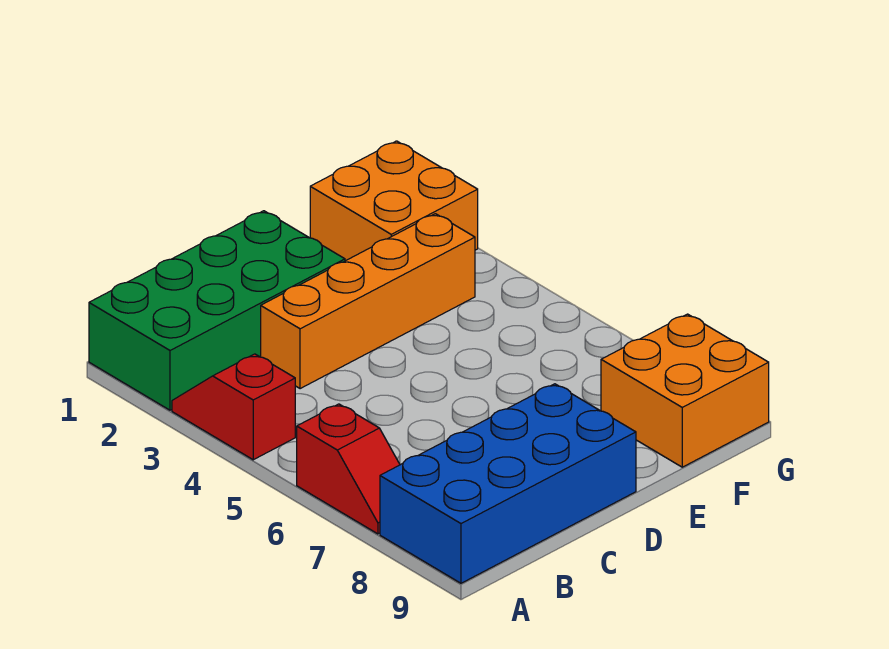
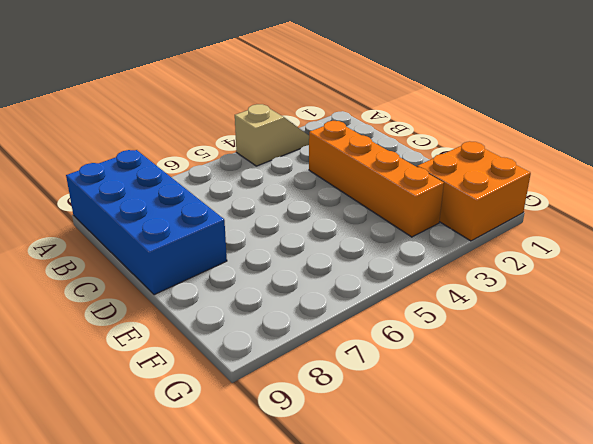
tan slope A3:A4 level 1 top 4 -> red slope A3:A4 level 1 top 4
none -> green brick A1:D2 level 1
none -> red slope A6:A7 level 1 top 6

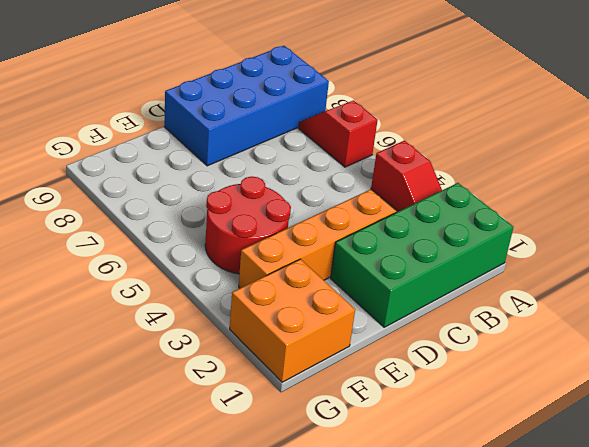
red round brick E4:F5 level 1 -> none
none -> orange brick F8:G9 level 1

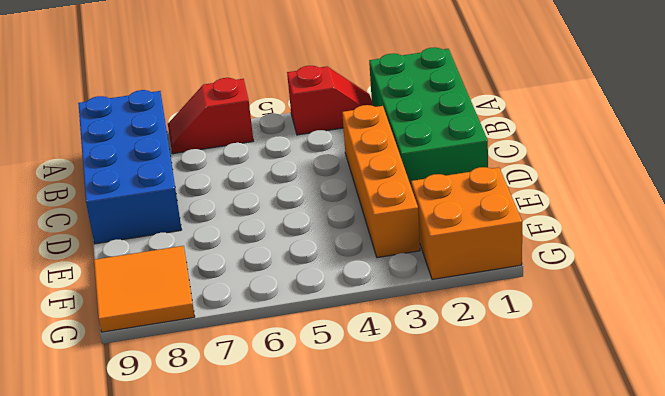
orange tile F8:G9 level 1 -> orange brick F8:G9 level 1

